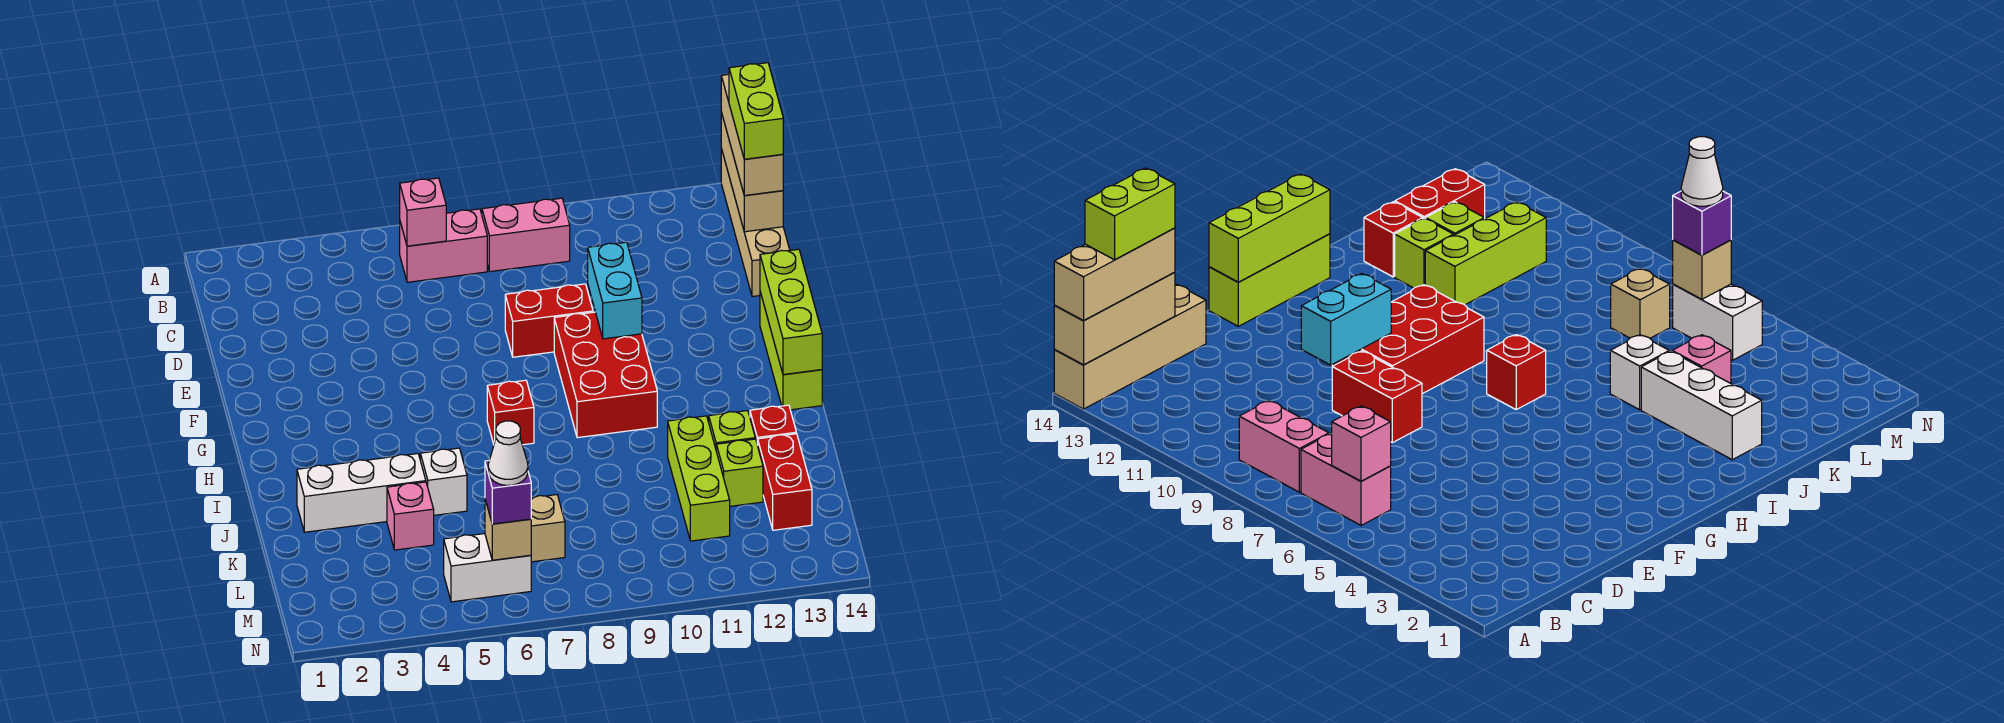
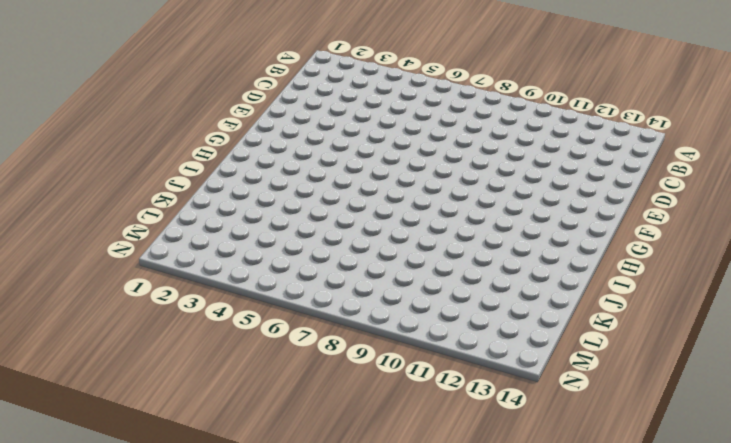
none -> tan brick A14:D14 level 1
none -> pink brick B6:B7 level 1
none -> pink brick B8:B9 level 1

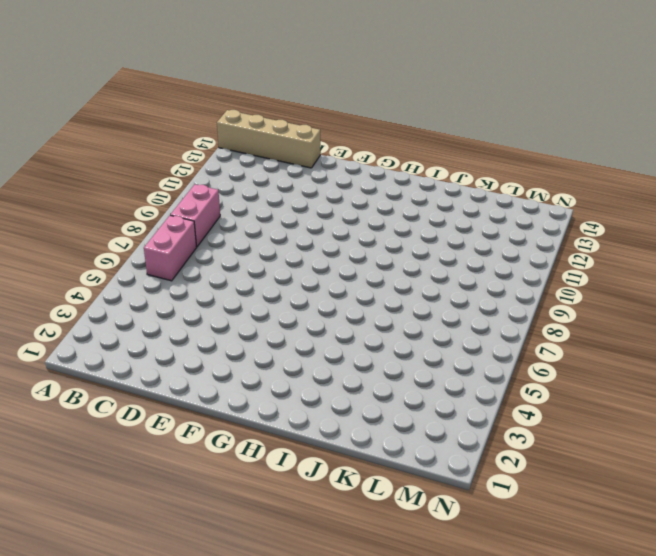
none -> red brick E8:E9 level 1
none -> red brick F9:H10 level 1
none -> lime brick F14:H14 level 1

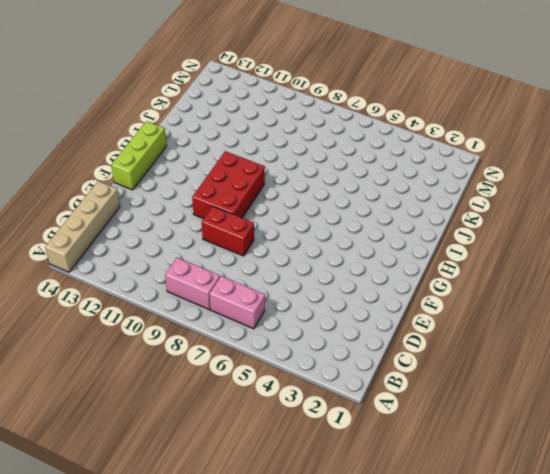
none -> red brick H7 level 1
none -> white brick J2:J4 level 1
none -> white brick J5 level 1

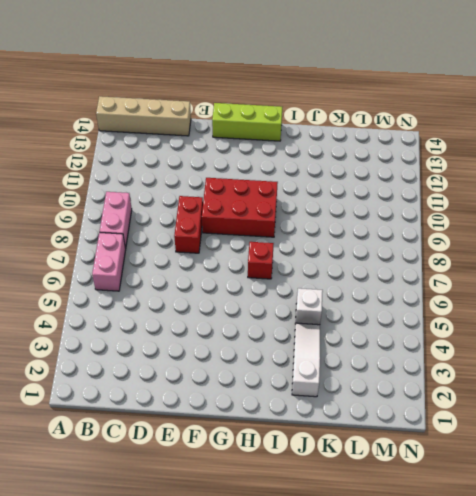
white slope J2:J4 level 1 top 2 -> white brick J2:J4 level 1
none -> lime brick J11:L11 level 1
none -> lime brick J12 level 1
none -> red brick J13 level 1

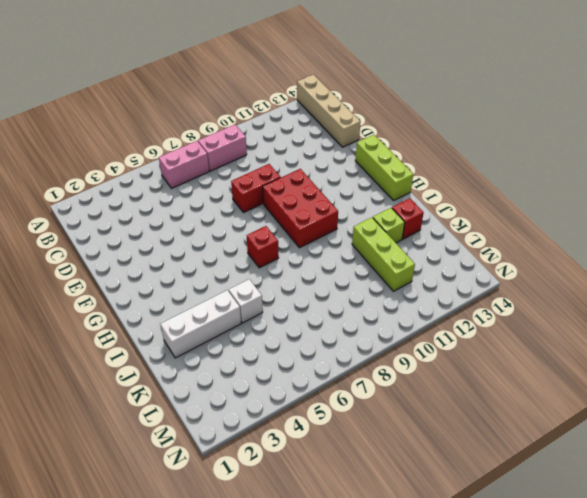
none -> pink brick K4 level 1
none -> lime brick K12 level 1
none -> red brick K13:L13 level 1

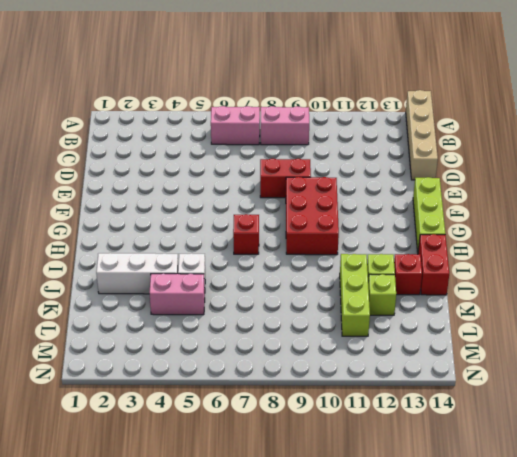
red brick I14:J14 level 1 -> red brick K13:L13 level 1
pink brick K4:K5 level 1 -> pink brick K4 level 1
none -> tan brick L7 level 1
none -> white brick M5:M6 level 1
none -> tan brick A14:C14 level 2

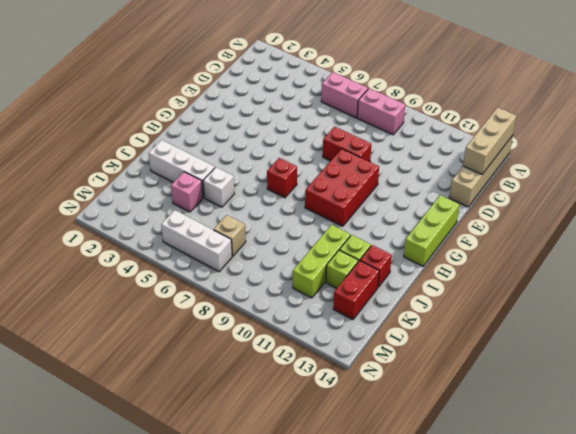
white brick M5:M7 level 1 -> white brick M5:M6 level 1
none -> pink brick B6 level 2
none -> cyan brick E10:F10 level 2
none -> lime brick F14:H14 level 2

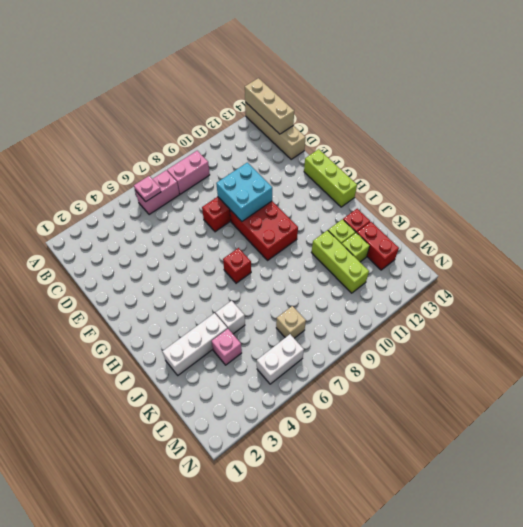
pink plate B6 level 2 -> pink brick B6 level 2
cyan brick E9:F10 level 2 -> cyan brick E10:F10 level 2
none -> lime brick F14:H14 level 2
none -> tan brick M6 level 2
none -> tan brick A14:C14 level 3

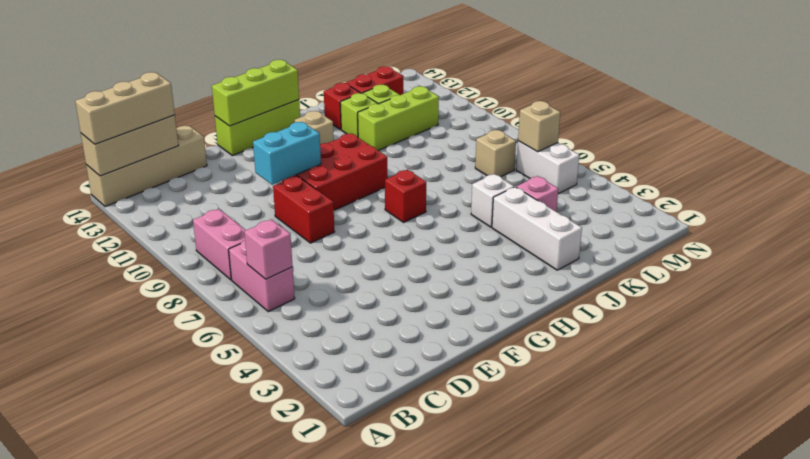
tan brick H12 level 1 -> none
none -> purple brick M6 level 3
none -> lime brick B14:C14 level 4
none -> white cone M6 level 4

